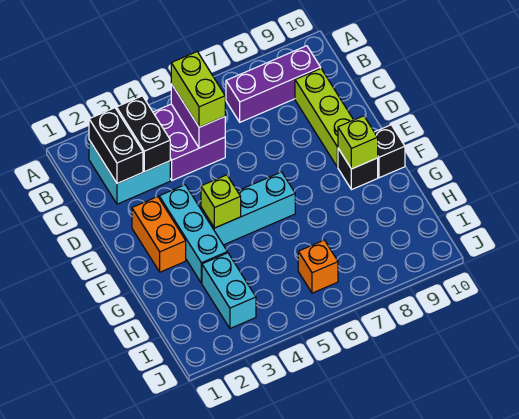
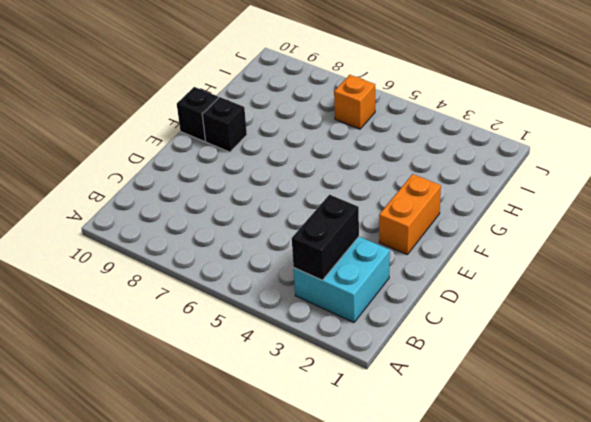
none -> purple brick B4:C5 level 1
none -> purple brick B7:B9 level 1
none -> lime brick C9:E9 level 1

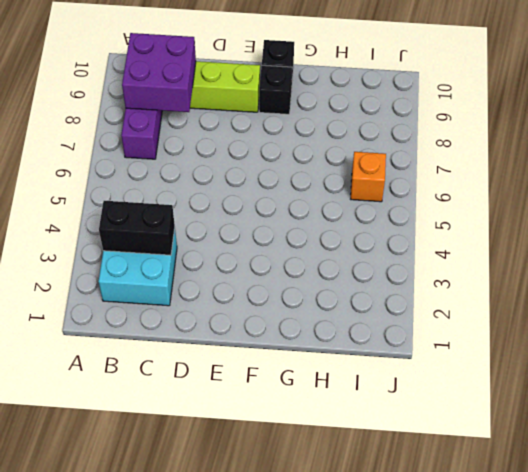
purple brick B8:C9 level 2 -> purple brick B4:C5 level 1
none -> orange brick E2:F2 level 1
none -> cyan brick E3:G3 level 1
none -> cyan brick F4:F6 level 1

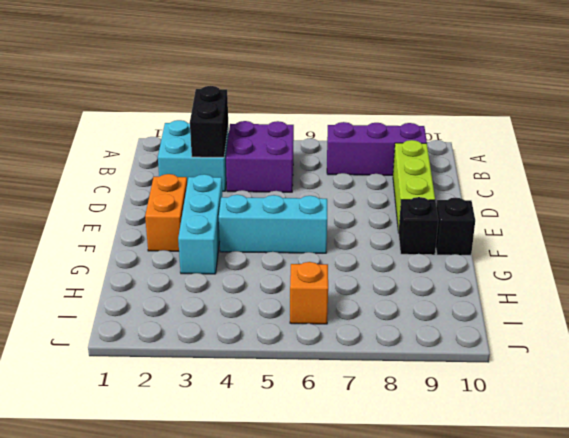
none -> cyan brick H3:I3 level 1
none -> black brick B2:C2 level 2
none -> purple brick B5:C5 level 2

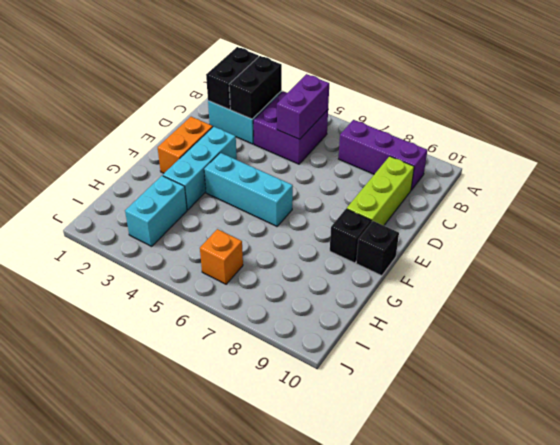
none -> lime brick F4 level 2
none -> lime brick F9 level 2
none -> lime brick B5:C5 level 3

